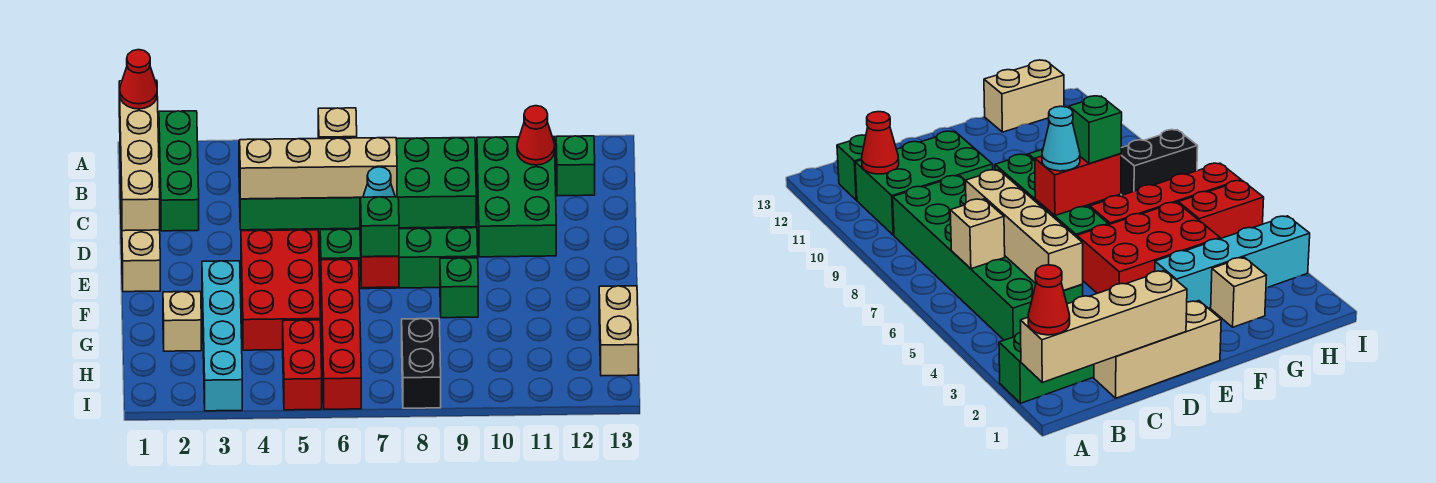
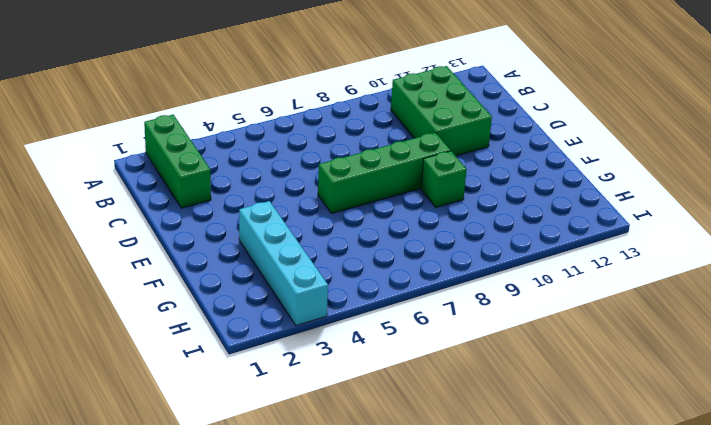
none -> green brick B4:C9 level 1
none -> green brick B12 level 1
none -> tan brick C1:E1 level 1

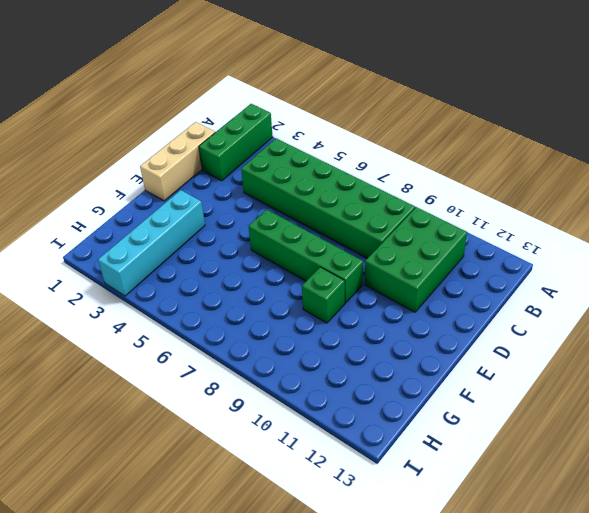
none -> green brick B12 level 1
none -> red brick E4:G5 level 1
none -> red brick F6:I6 level 1

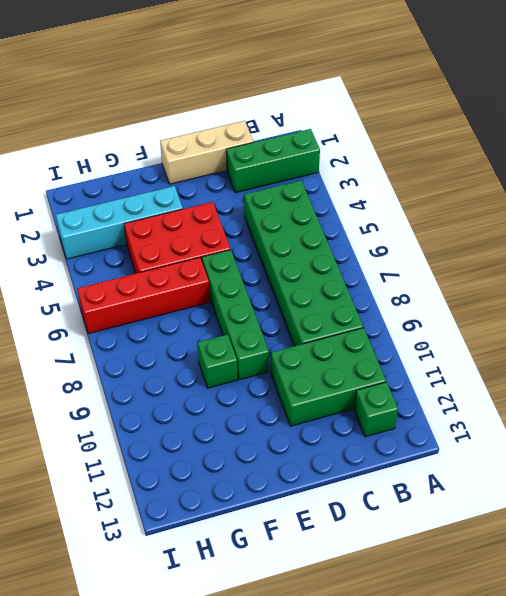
none -> tan brick G2 level 1
none -> tan brick G13:H13 level 1
none -> red brick H5:I5 level 1

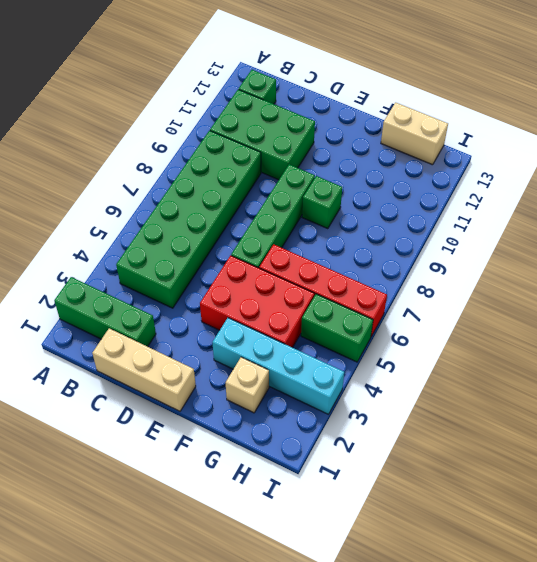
green brick H5:I5 level 1 -> red brick H5:I5 level 1
none -> black brick H8:I8 level 1
none -> tan brick A1:D1 level 2
none -> tan brick B6 level 2

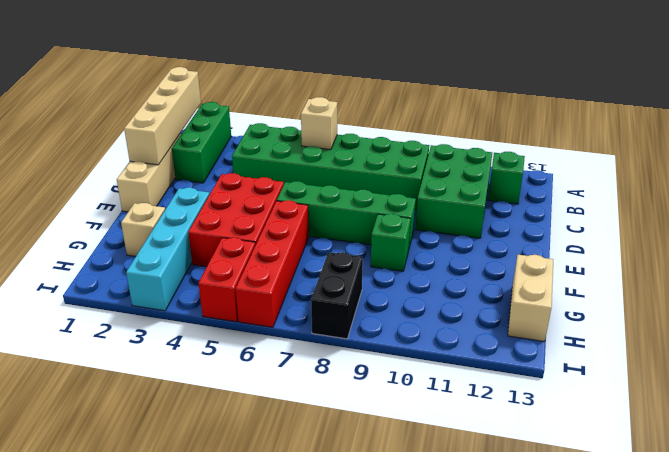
none -> red cone B11 level 2
none -> tan brick C4:C7 level 2
none -> red brick E7:F7 level 2

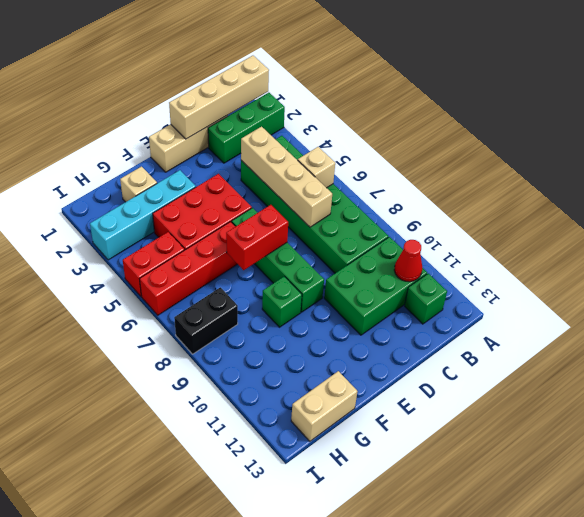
none -> red cone A1 level 3
none -> cyan cone E7 level 3
none -> green brick F7 level 3

